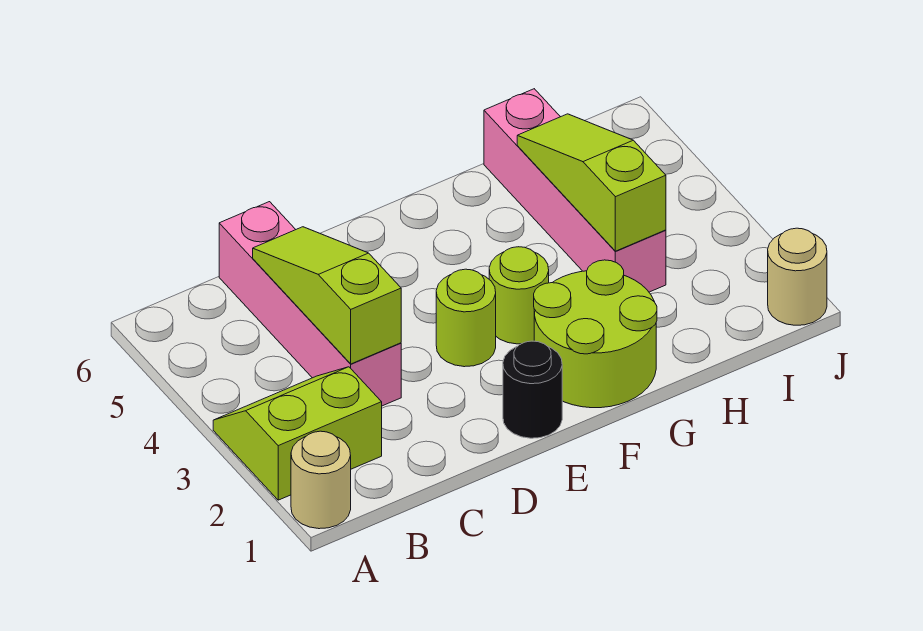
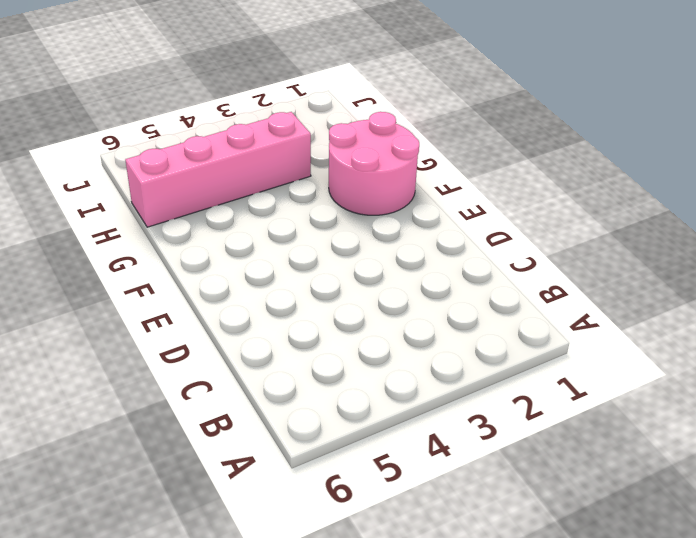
pink round brick F1:G2 level 1 -> lime round brick F1:G2 level 1
none -> tan round brick A1 level 1
none -> lime slope A2:B3 level 1 top 2

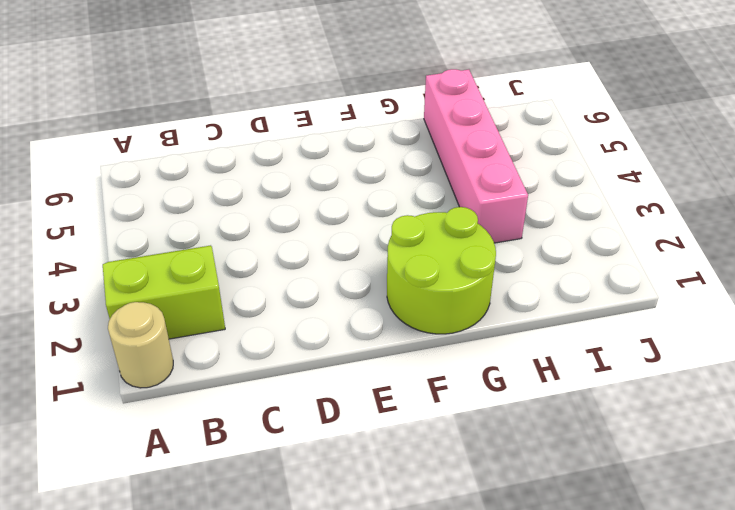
none -> pink brick C3:C6 level 1
none -> black round brick E1 level 1

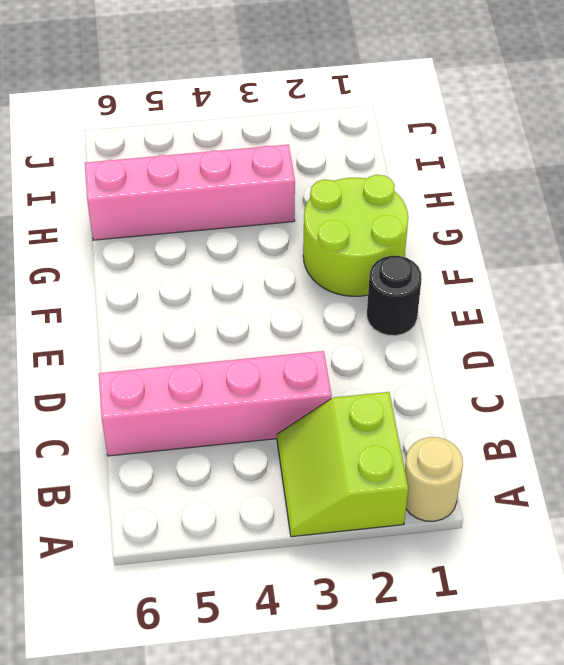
none -> lime round brick E3 level 1
none -> lime round brick F3 level 1

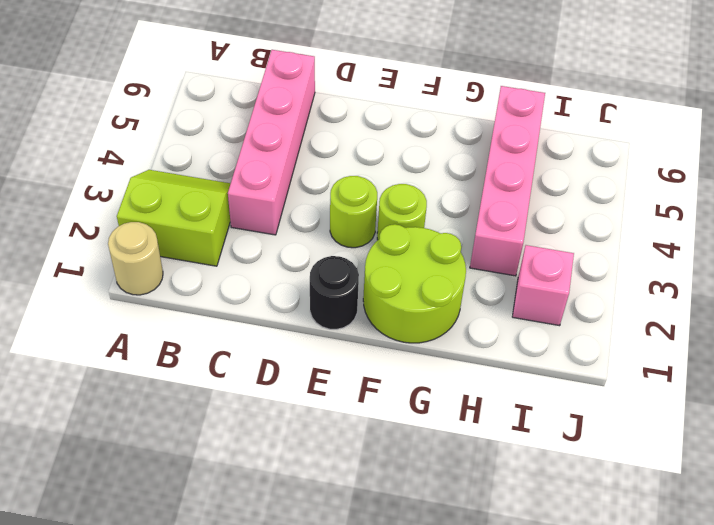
pink brick I2 level 1 -> none
none -> tan round brick J1 level 1
none -> lime slope C3:C5 level 2 top 3

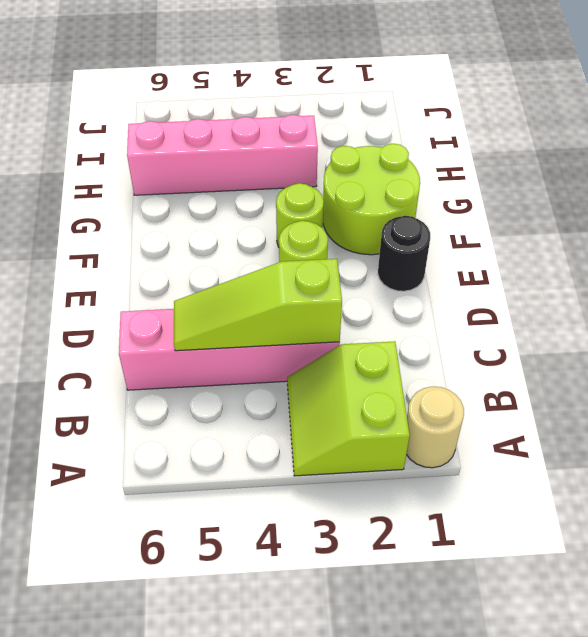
none -> tan round brick J1 level 1
none -> lime slope H3:H5 level 2 top 3

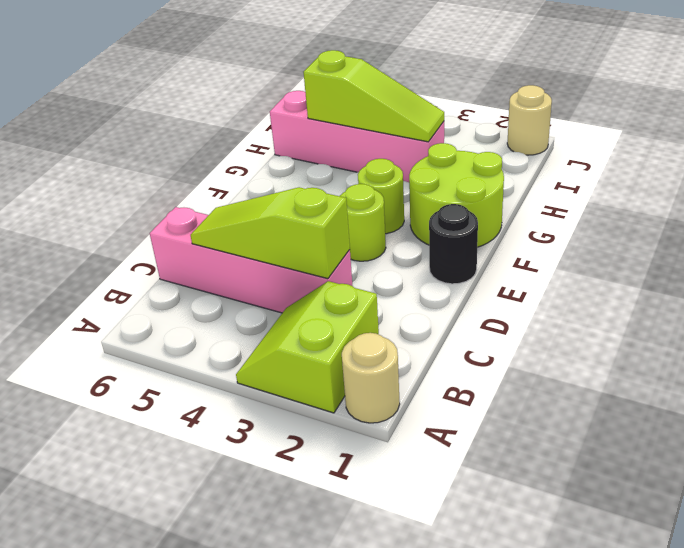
lime slope H3:H5 level 2 top 5 -> lime slope H3:H5 level 2 top 3

